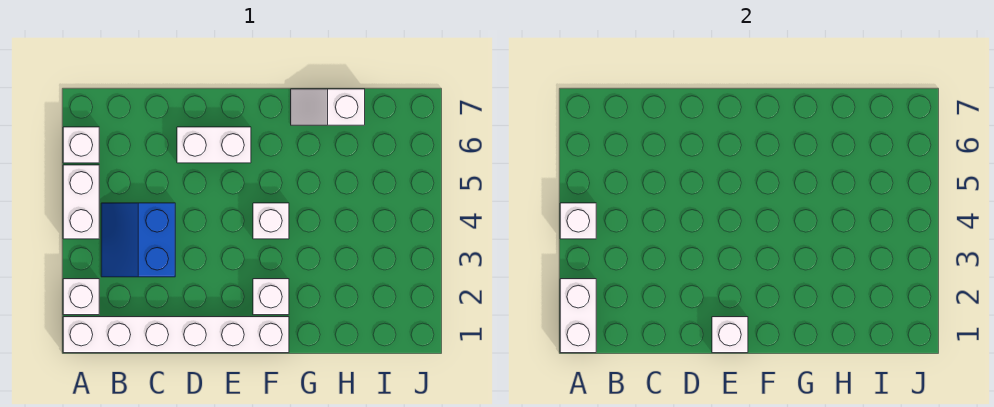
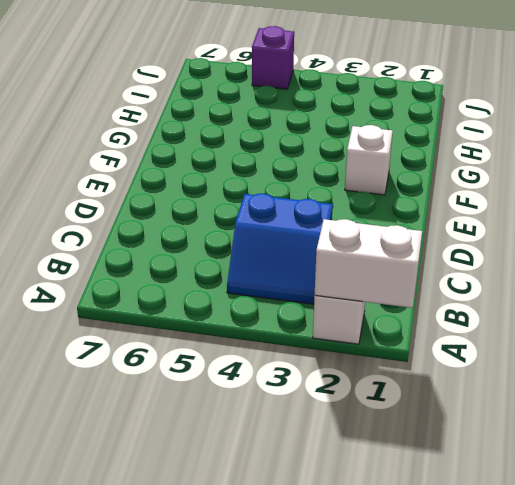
purple brick J5 level 1 -> none
none -> white brick A1:F1 level 1
none -> white brick A4:A5 level 1
none -> white brick A6 level 1

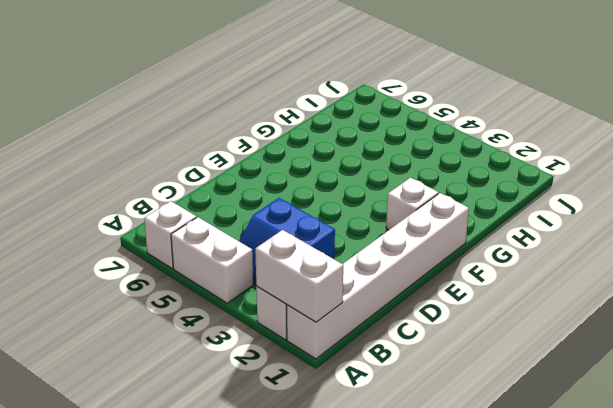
none -> white brick D6:E6 level 1
none -> white brick F4 level 1
none -> white slope G7:H7 level 1 top H

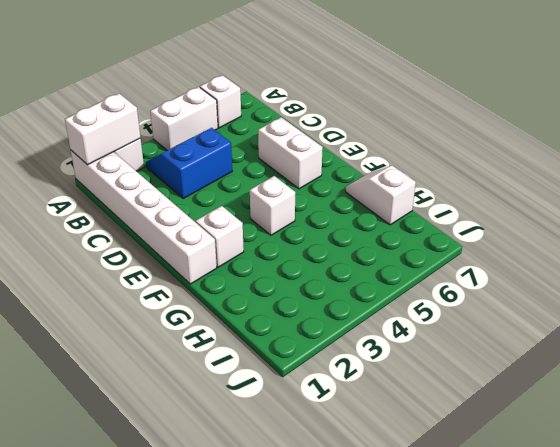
none -> white brick A4 level 2
none -> white brick E1 level 2

